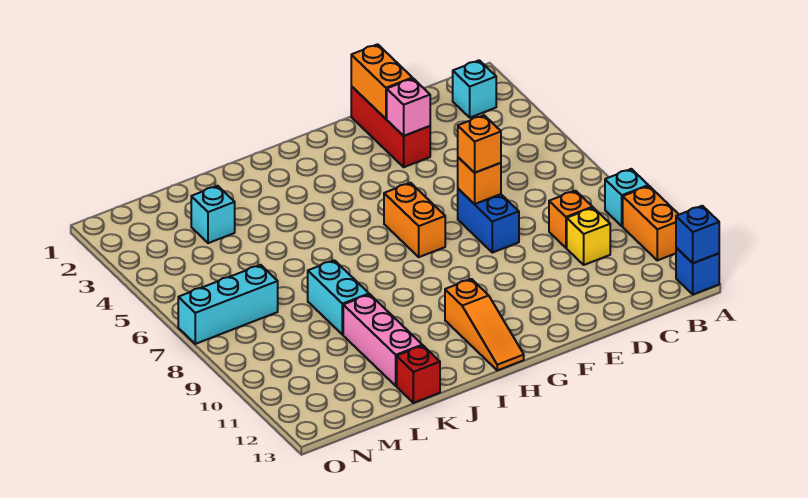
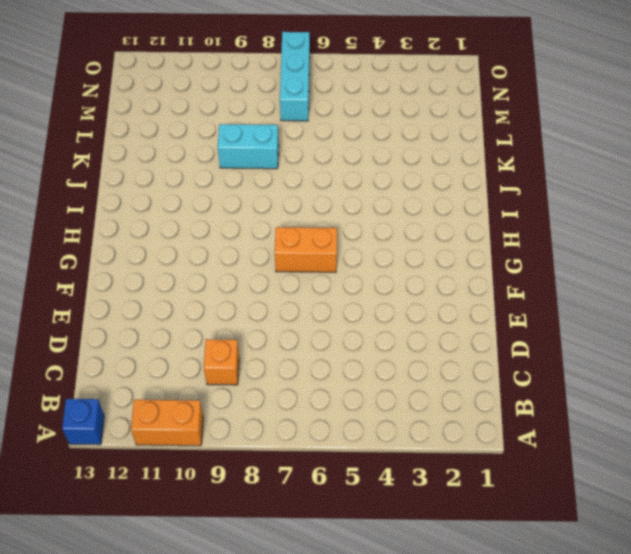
none -> cyan brick A9 level 1
none -> cyan brick B2 level 1
none -> yellow brick C10 level 1

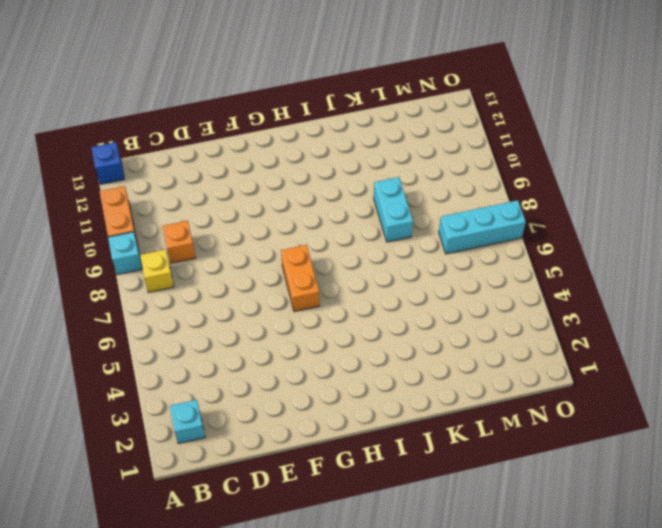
yellow brick B8 level 1 -> yellow brick C10 level 1
none -> red brick E1:E3 level 1
none -> blue brick E7:E8 level 1
none -> orange slope H11:H13 level 1 top 11

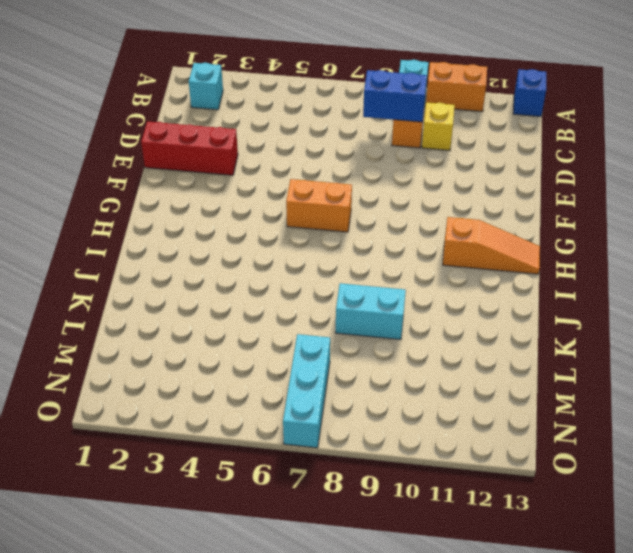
blue brick C8:C9 level 2 -> blue brick E7:E8 level 1
none -> pink brick K10:K12 level 1
none -> red brick K13 level 1
none -> cyan brick L3 level 1

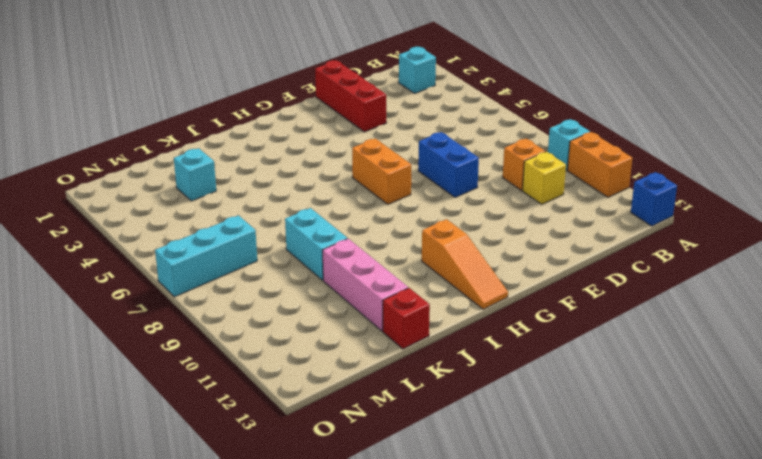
none -> blue brick A13 level 2
none -> orange brick E1:E2 level 2
none -> pink brick E3 level 2

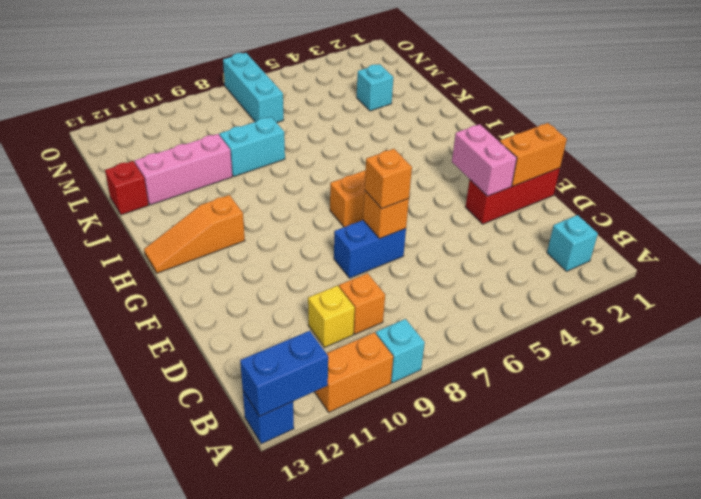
blue brick A12:A13 level 2 -> blue brick A13 level 2
pink brick E3:F3 level 2 -> pink brick E3 level 2

